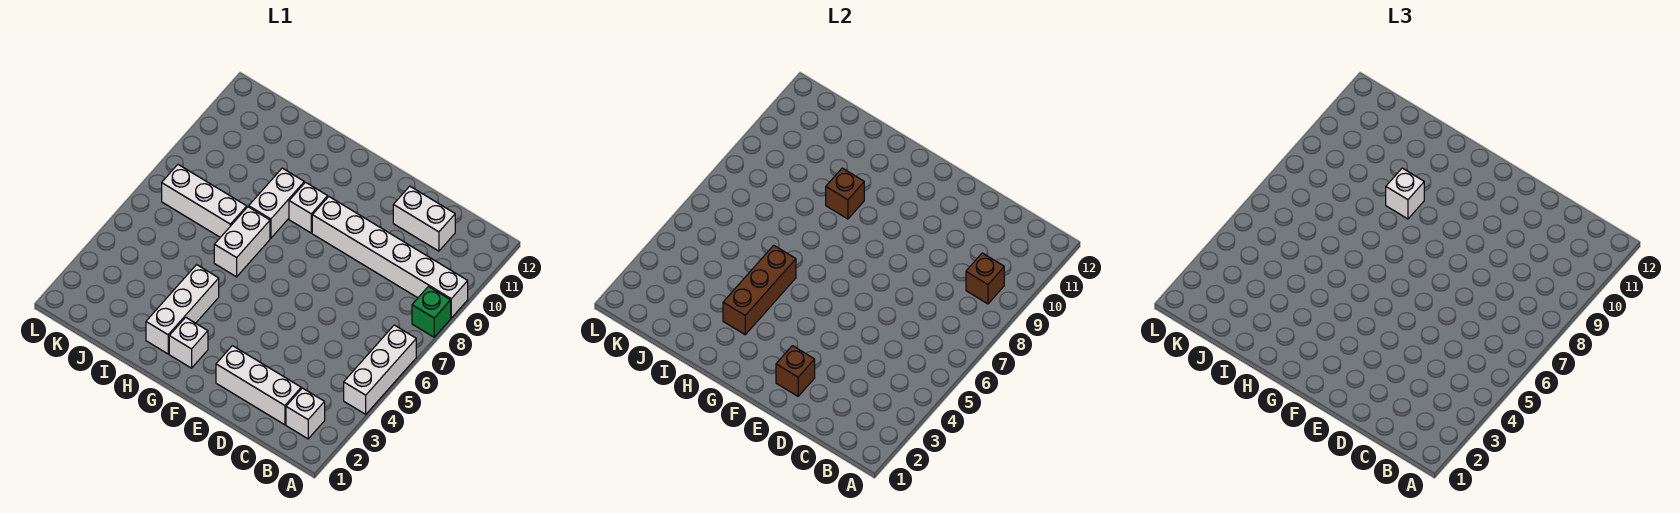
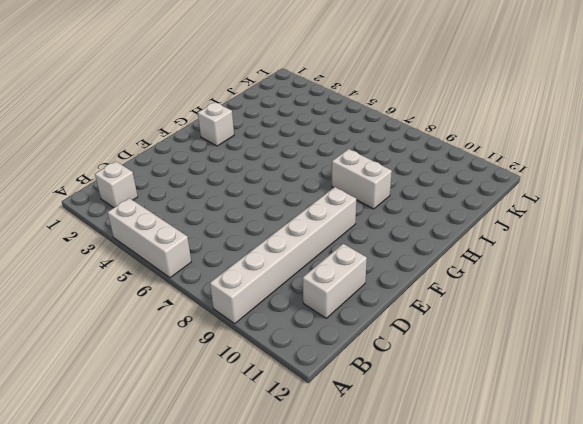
none -> green brick A8 level 1
none -> white brick C2:E2 level 1
none -> white brick G9 level 1

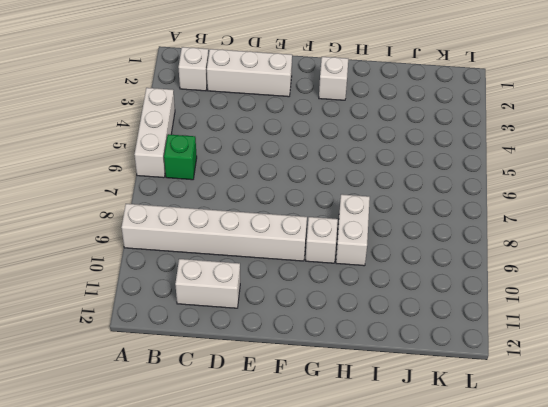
green brick B6 level 1 -> green brick A8 level 1
none -> white brick H2:H4 level 1
none -> white brick H6:H7 level 1
none -> white brick I7:K7 level 1

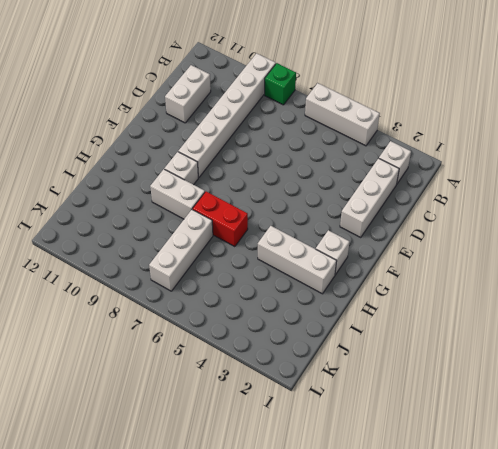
red brick H6:H7 level 1 -> white brick H6:H7 level 1
none -> brown brick B9 level 2
none -> brown brick E2 level 2
none -> brown brick H3:H5 level 2

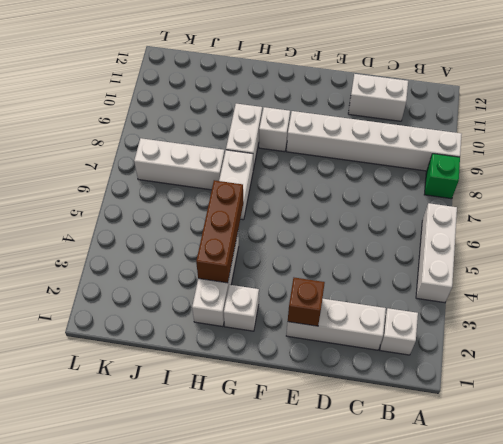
none -> brown brick B9 level 2
none -> brown brick H9 level 2
none -> white brick H9 level 3

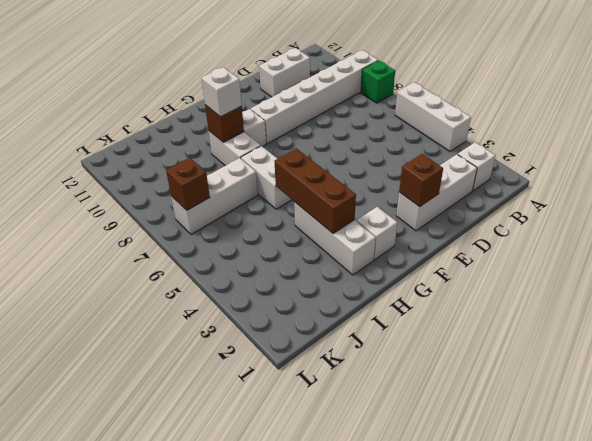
brown brick K7 level 2 -> brown brick B9 level 2

